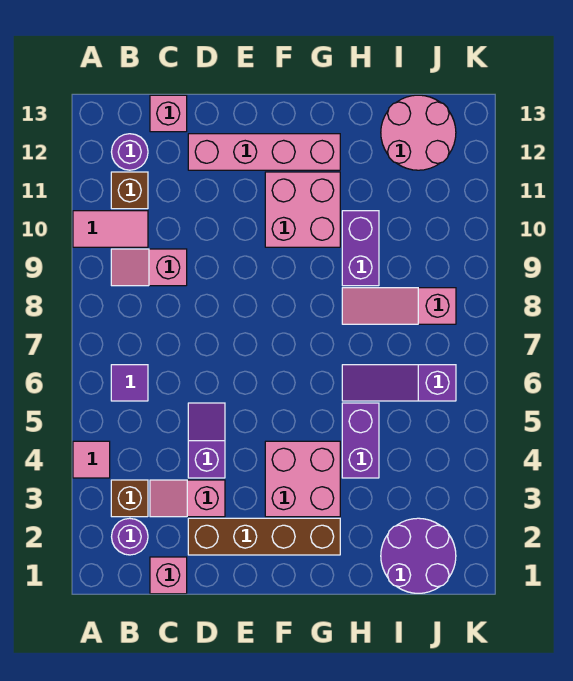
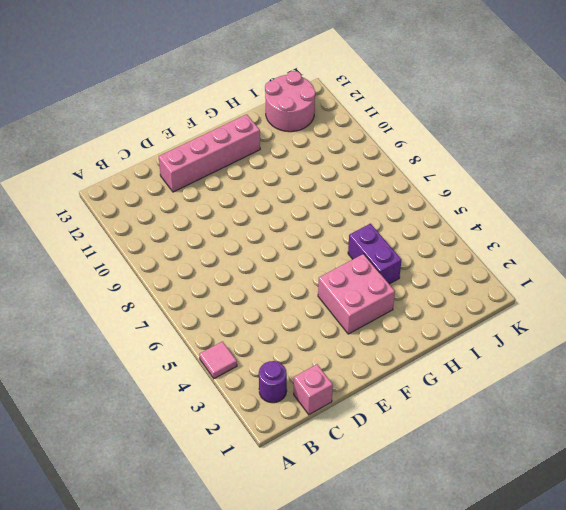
none -> pink tile A10:B10 level 1
none -> brown brick B3 level 1
none -> purple tile B6 level 1

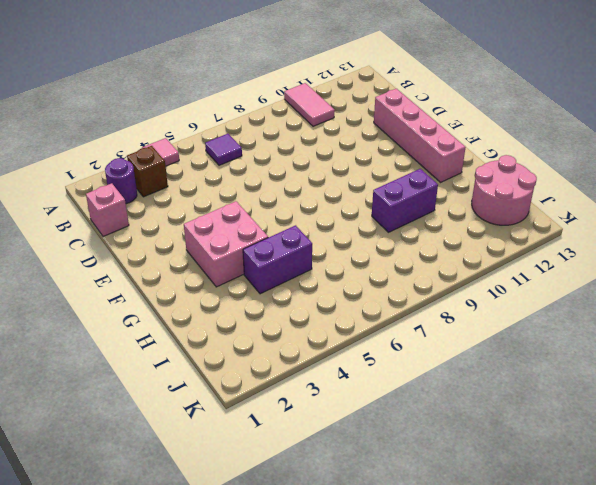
none -> pink slope B9:C9 level 1 top C
none -> brown brick B11 level 1
none -> purple round brick B12 level 1

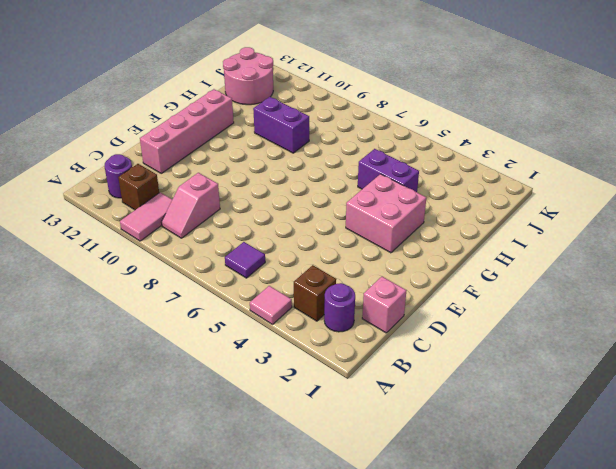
none -> pink slope C3:D3 level 1 top D
none -> pink brick C13 level 1
none -> brown brick D2:G2 level 1

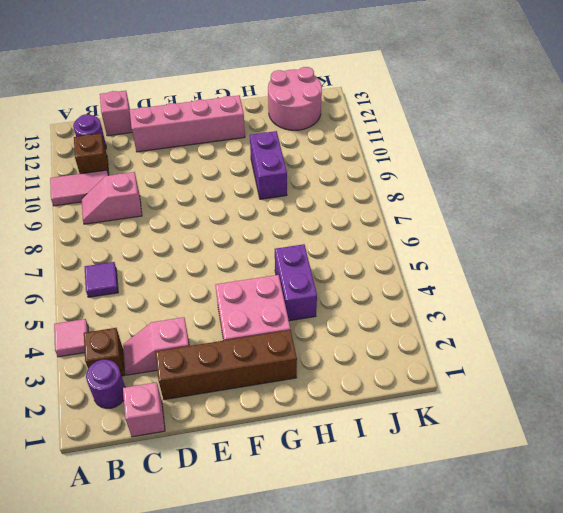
none -> purple slope D4:D5 level 1 top 4
none -> pink brick F10:G11 level 1
none -> purple slope H6:J6 level 1 top J

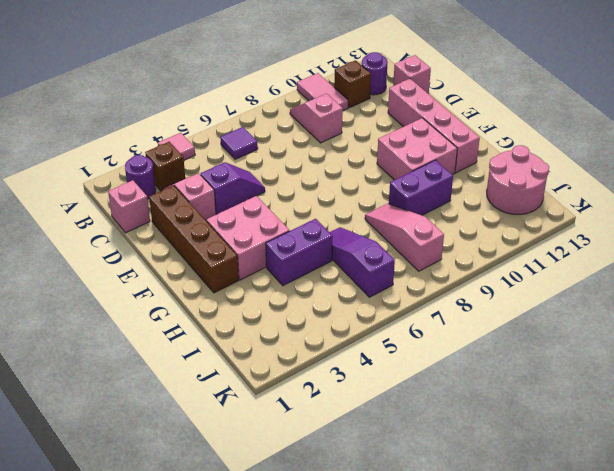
none -> purple round brick I1:J2 level 1

